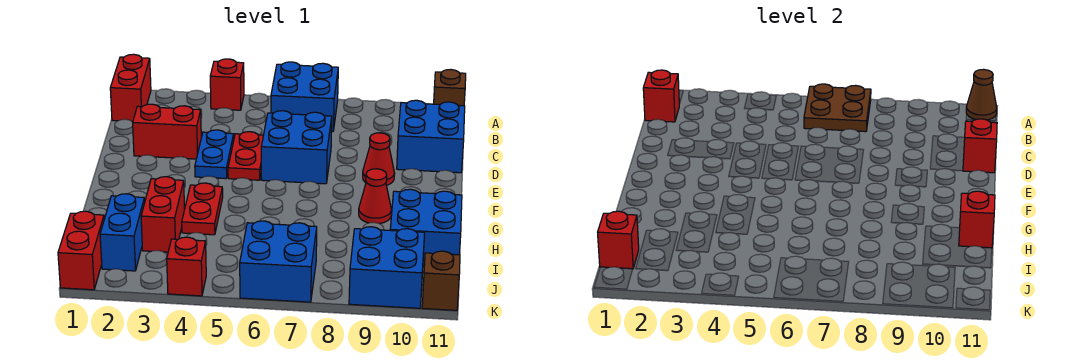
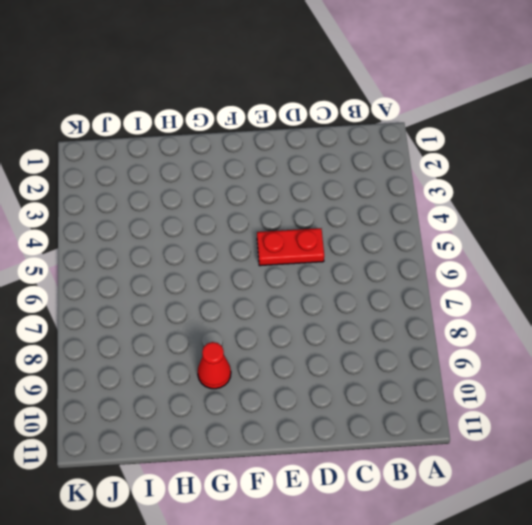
none -> red brick A1:B1 level 1
none -> red brick A4 level 1
none -> blue brick A6:B7 level 1

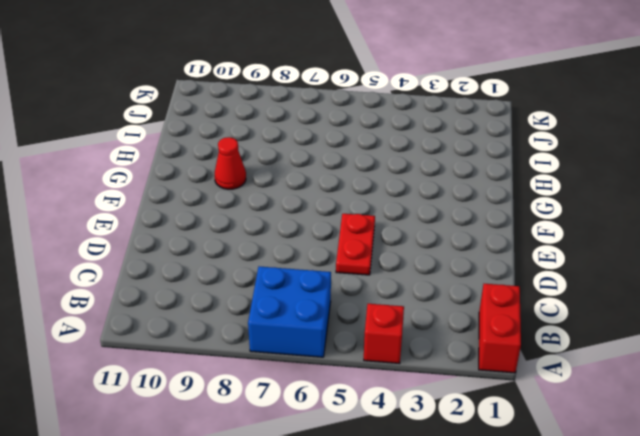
none -> brown brick A11 level 1
none -> blue brick C10:D11 level 1
none -> red brick D2:D3 level 1

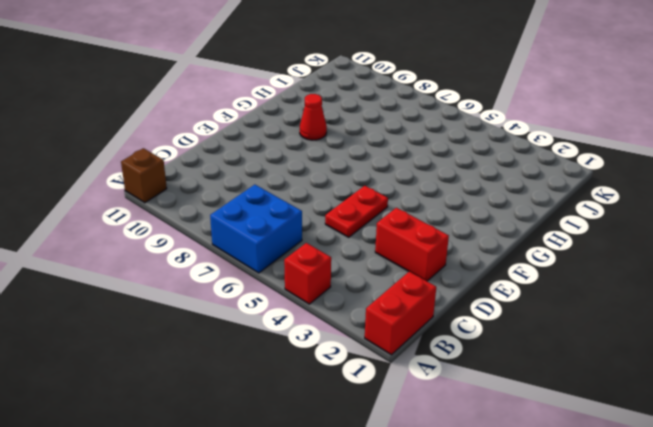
none -> blue brick C10:D11 level 1
none -> blue plate D4:E4 level 1
none -> blue brick D6:E7 level 1

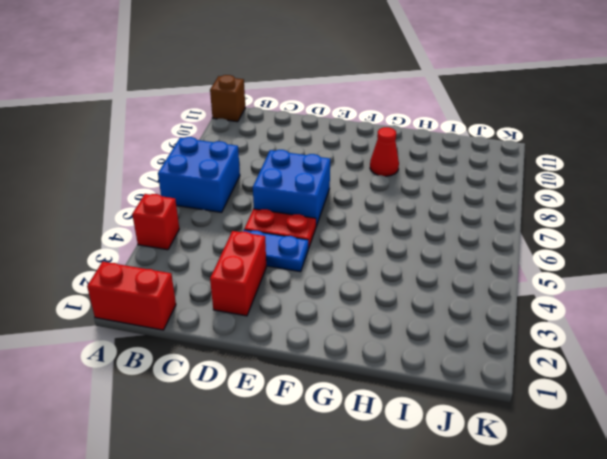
none -> blue brick C10:D11 level 1
none -> red cone E9 level 1
none -> red plate G4:H4 level 1

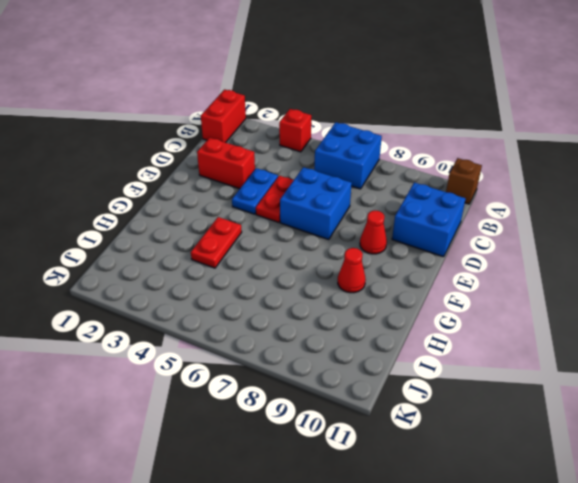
none -> red brick H3:I3 level 1
none -> blue brick H10:I11 level 1
none -> blue brick I2:J2 level 1

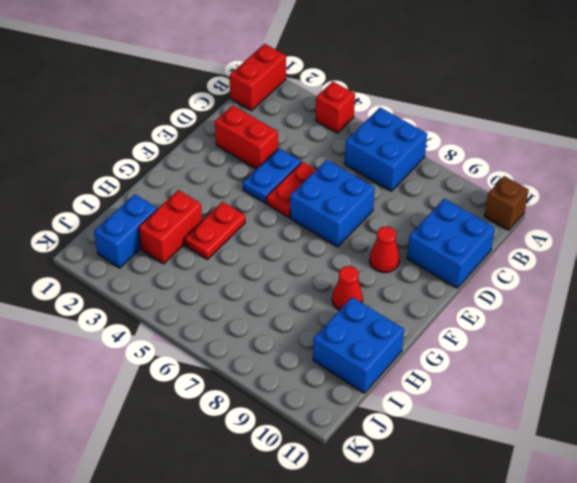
none -> red brick J1:K1 level 1
none -> blue brick J6:K7 level 1
none -> blue brick J9:K10 level 1

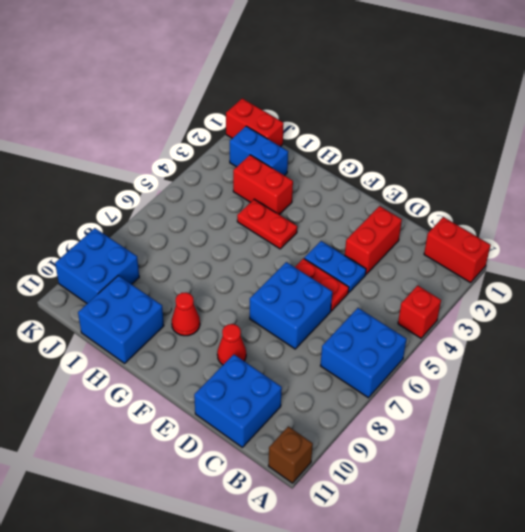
none -> blue brick J6:K7 level 1
none -> red brick K4 level 1
none -> brown brick K11 level 1

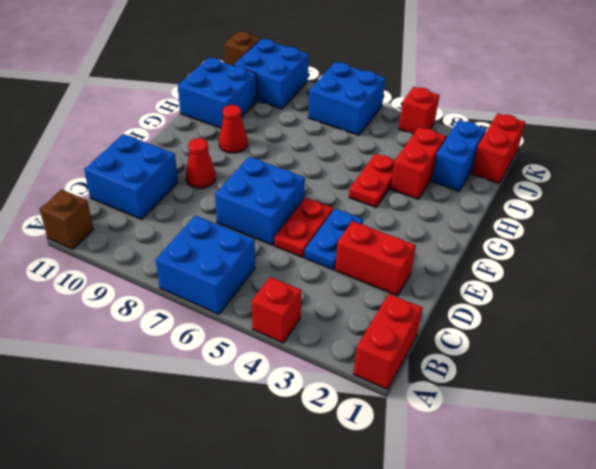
none -> brown plate A6:B7 level 2
none -> brown cone A11 level 2
none -> red brick B1 level 2

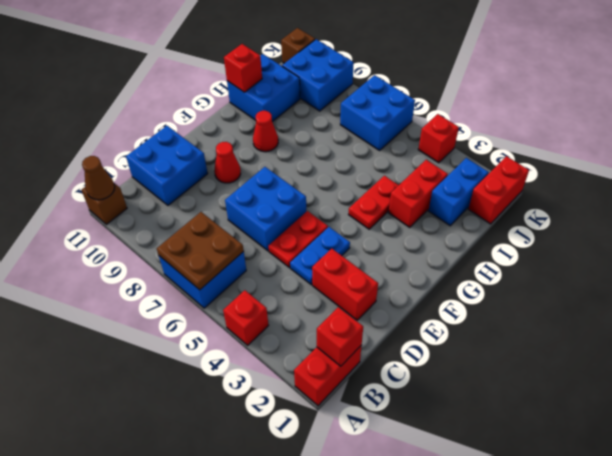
none -> red brick D11 level 2
none -> red brick J1 level 2

